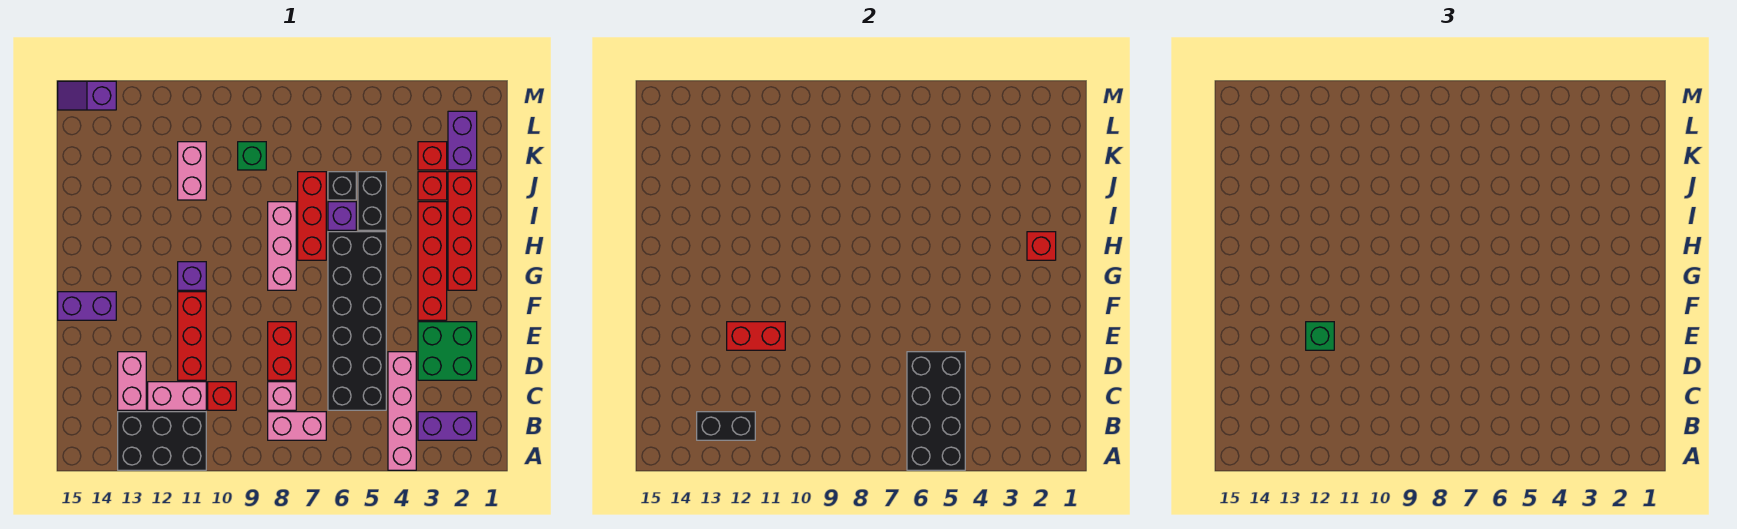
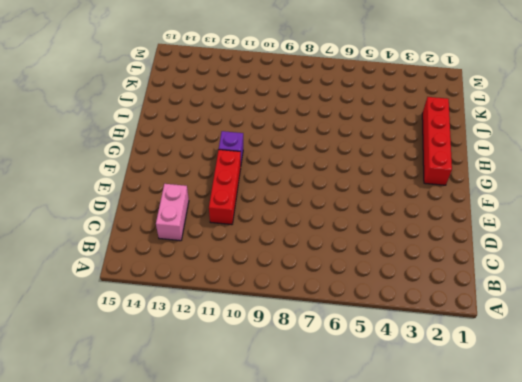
none -> pink brick A4:D4 level 1
none -> black brick A11:B13 level 1
none -> purple brick B2:B3 level 1
none -> pink brick B7:B8 level 1

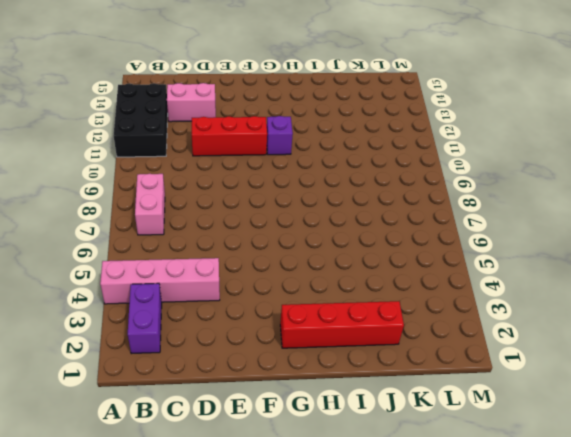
none -> black brick C5:H6 level 1
none -> pink brick C8 level 1
none -> red brick C10 level 1
none -> pink brick C11:C12 level 1

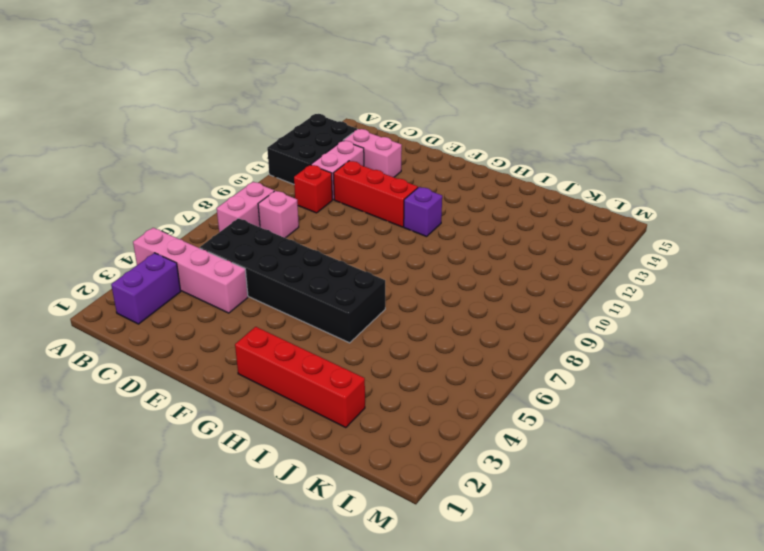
none -> green brick D2:E3 level 1
none -> red brick D8:E8 level 1
none -> red brick F3:I3 level 1
none -> purple brick F14:F15 level 1

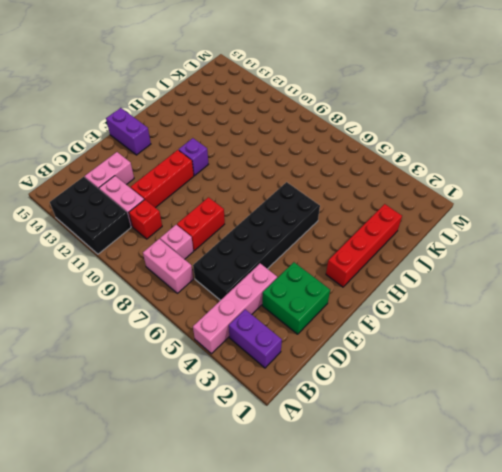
none -> red brick F3:I3 level 1
none -> pink brick G8:I8 level 1
none -> red brick H7:J7 level 1
none -> black brick I5:J5 level 1

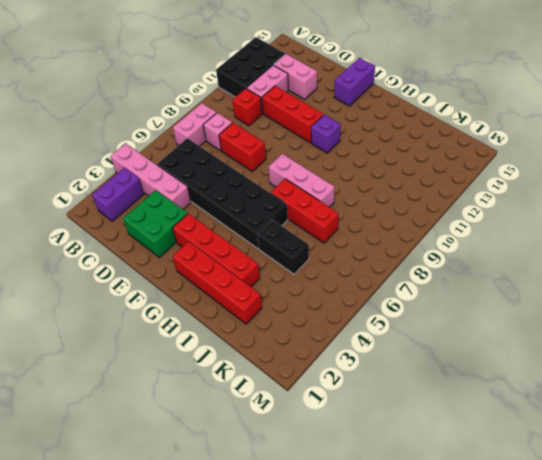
none -> purple brick I6 level 1
none -> red brick J3 level 1
none -> black brick J6 level 1
none -> pink brick J11:K11 level 1

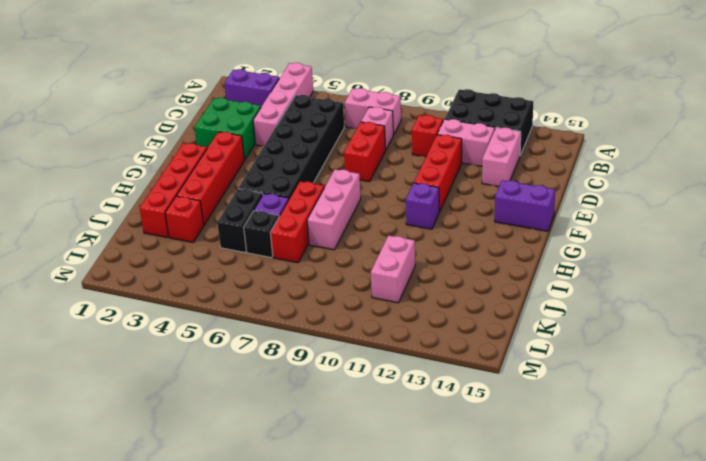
none -> purple brick K2:L2 level 1
none -> red brick K3 level 1
none -> green brick K9 level 1
none -> purple slope M14:M15 level 1 top 14

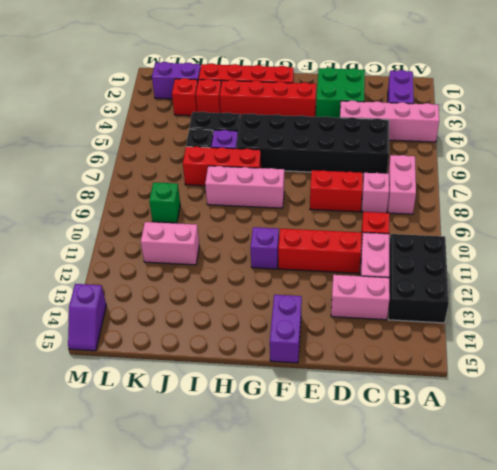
none -> black brick A5:D6 level 2
none -> black brick B12:B13 level 2
none -> red brick E11:E12 level 2
none -> red brick H2 level 2

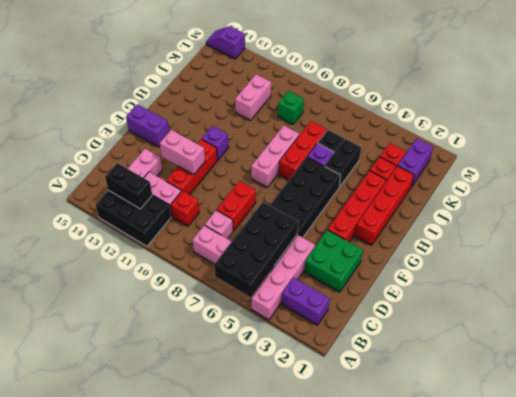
pink brick E11:E12 level 2 -> red brick E11:E12 level 2
none -> red brick H2 level 2
none -> green brick E12 level 3

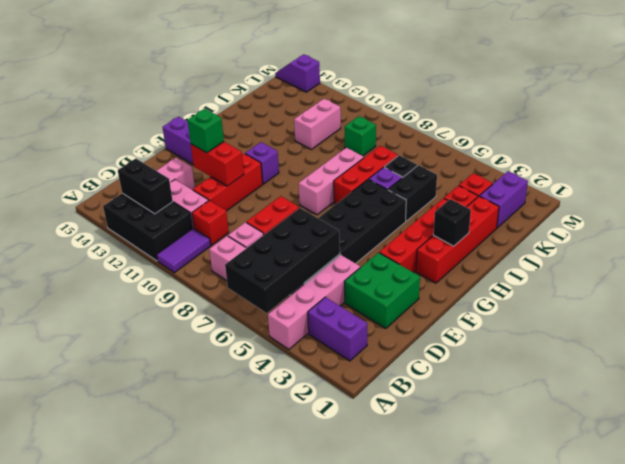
purple tile A10:B10 level 1 -> none
black brick H2 level 2 -> red brick H2 level 2

